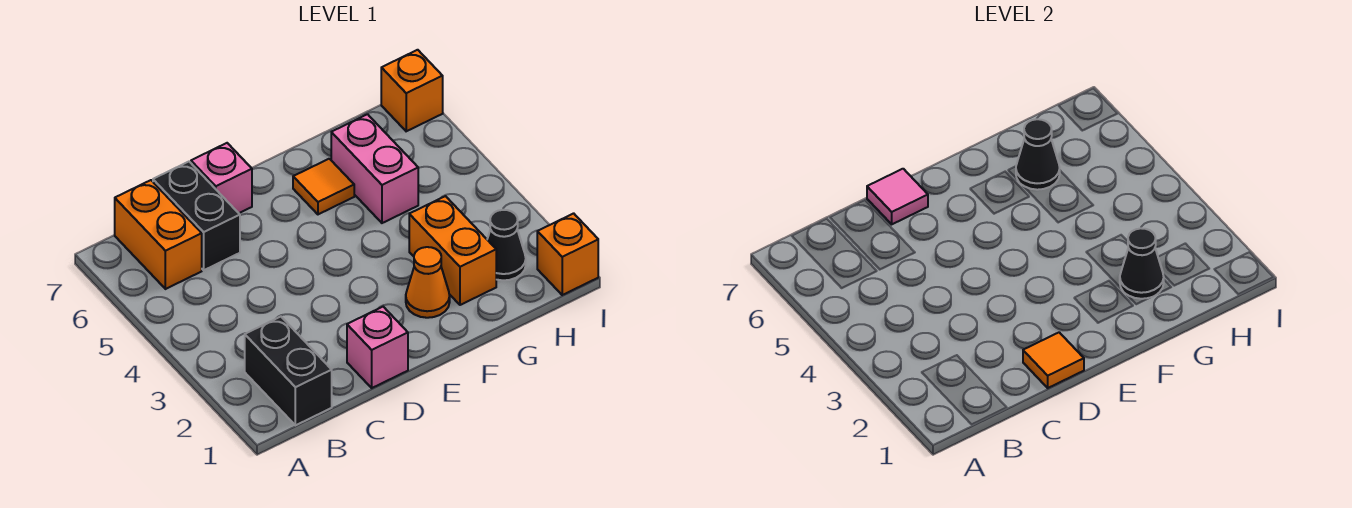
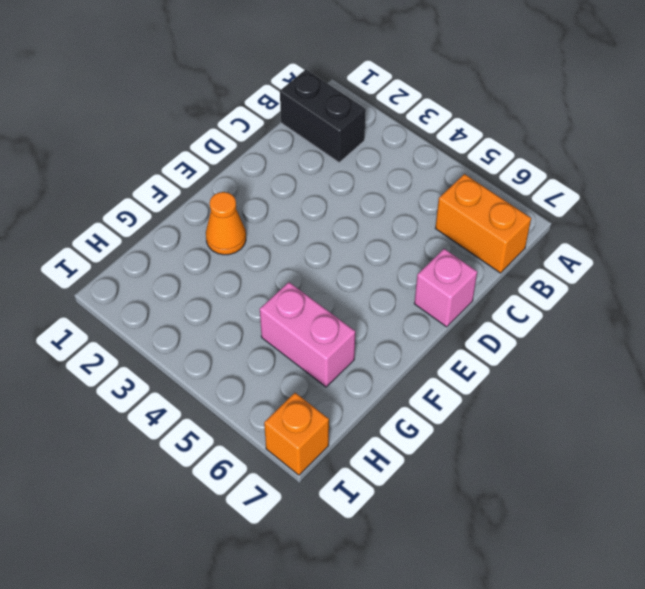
none -> black brick C6:C7 level 1
none -> pink brick D1 level 1
none -> orange tile F6 level 1

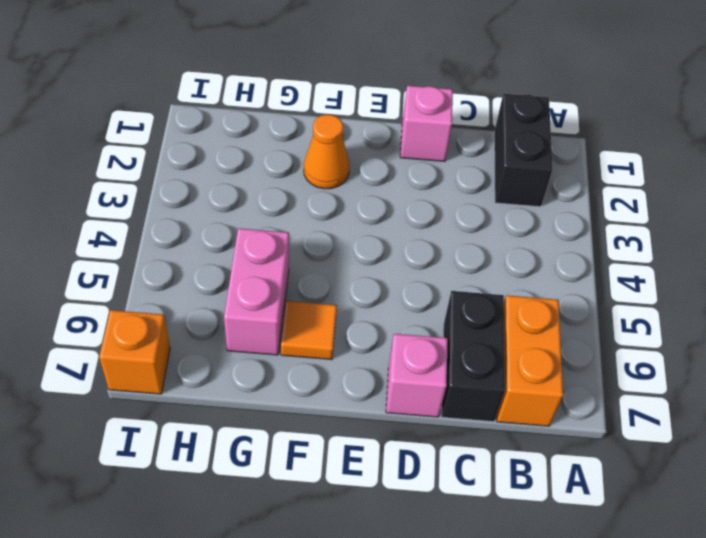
none -> orange brick G2:G3 level 1
none -> black cone H2 level 1
none -> orange brick I1 level 1

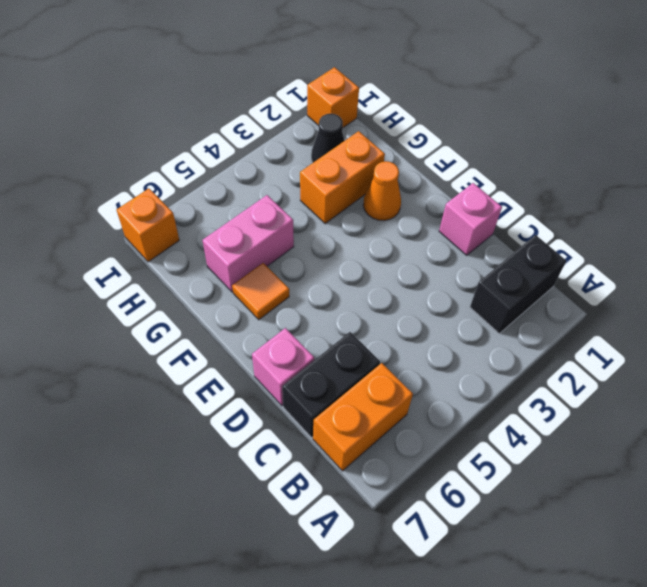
none -> orange tile D1 level 2
none -> pink tile D7 level 2
none -> black cone G2 level 2

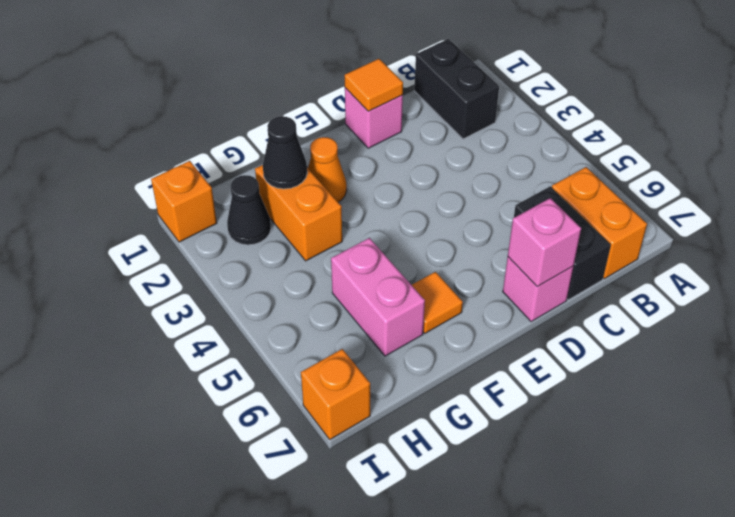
pink brick D7 level 2 -> pink tile D7 level 2
none -> black cone G6 level 2

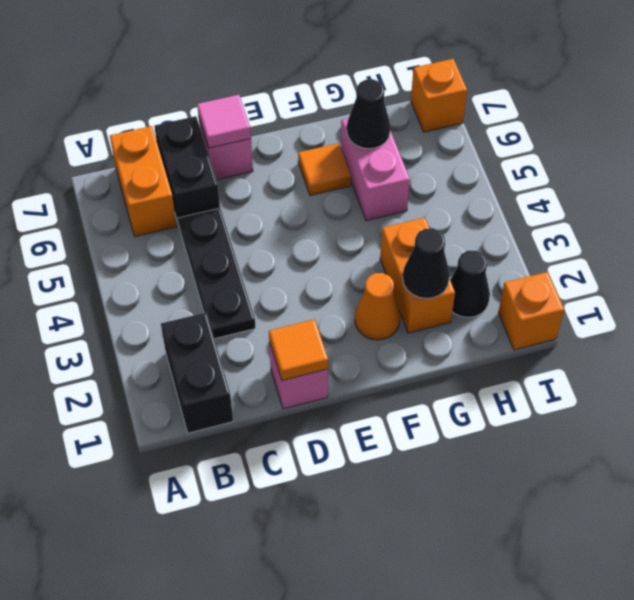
black plate C3:C5 level 1 -> none

